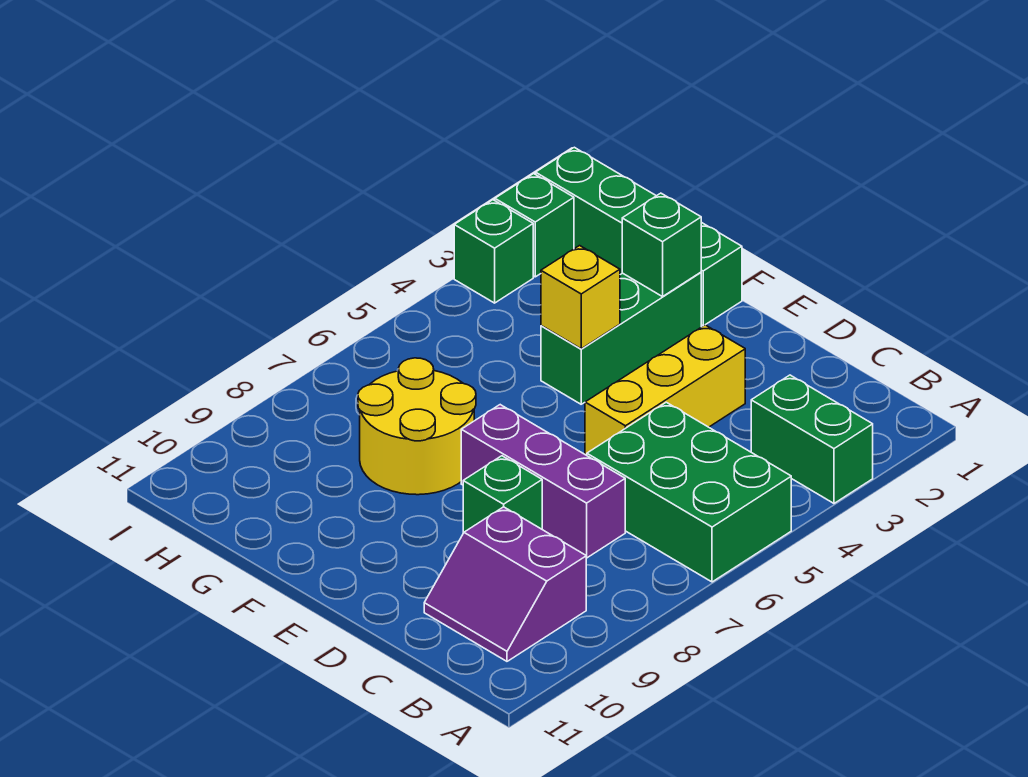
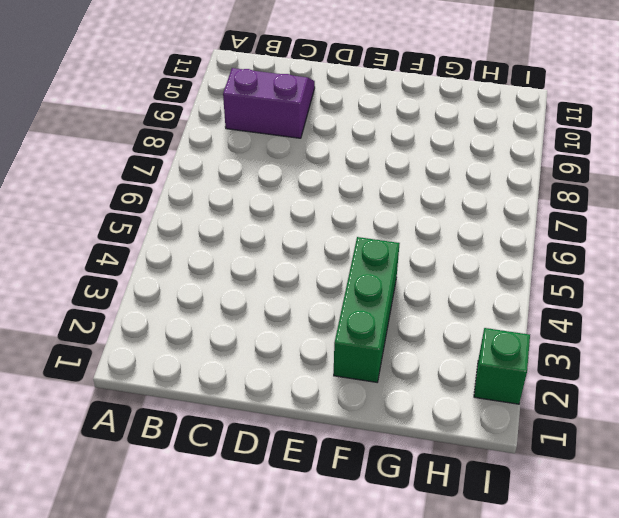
none -> green brick A3:B3 level 1
none -> green brick A5:C6 level 1
none -> purple brick C7:E7 level 1

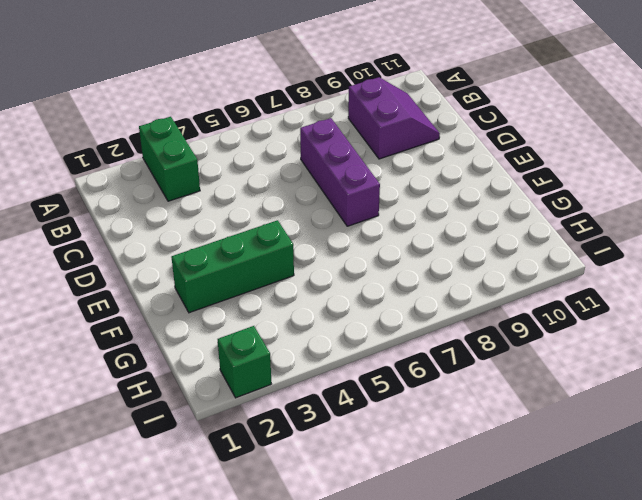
none -> green brick A5:C6 level 1
none -> yellow brick D3:D5 level 1
none -> green brick D8 level 1

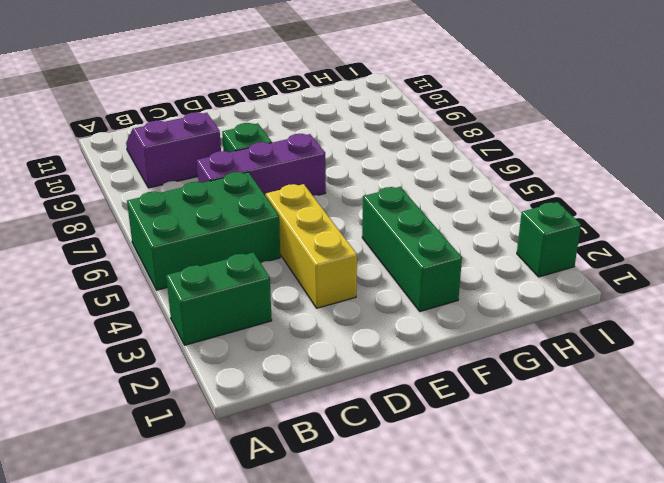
none -> green brick F1:I1 level 1
none -> yellow round brick F7:G8 level 1
none -> green brick I3 level 1

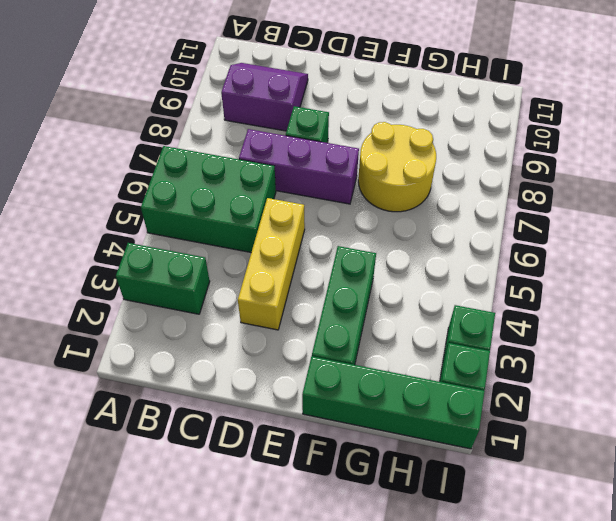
none -> green brick F2 level 2
none -> yellow brick F4 level 2

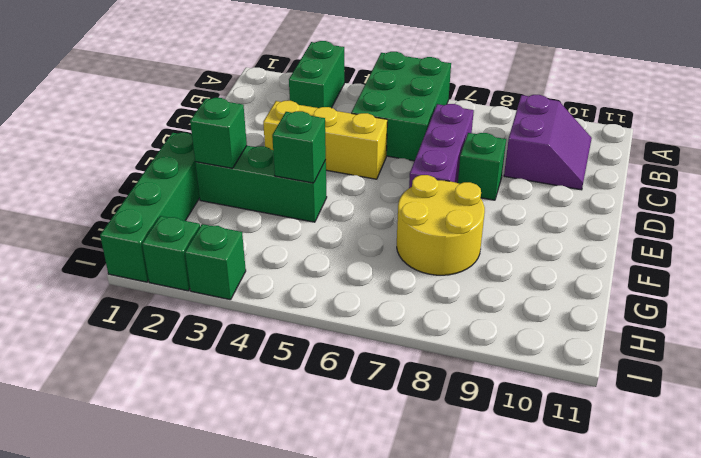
green brick F4 level 2 -> yellow brick F4 level 2

